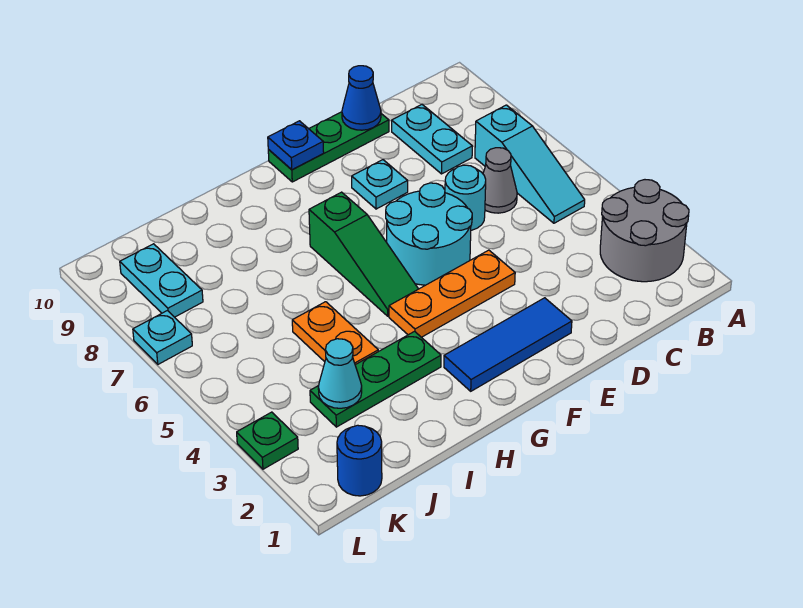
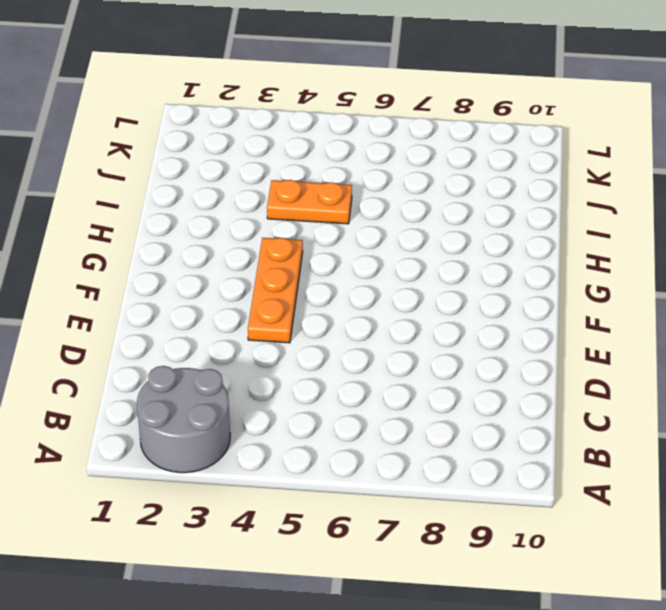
none -> cyan slope B5:B7 level 1 top 7
none -> grey cone C6 level 1
none -> cyan plate C8:C9 level 1

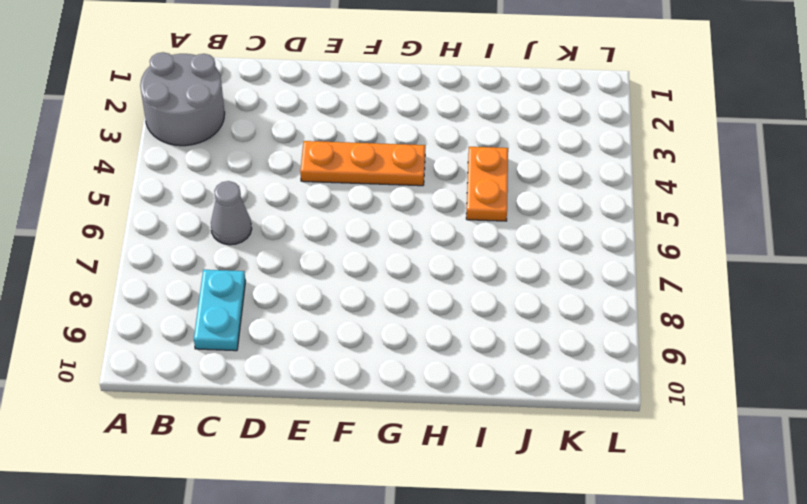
none -> cyan slope B5:B7 level 1 top 7
none -> cyan round brick D6 level 1
none -> green plate D10:F10 level 1

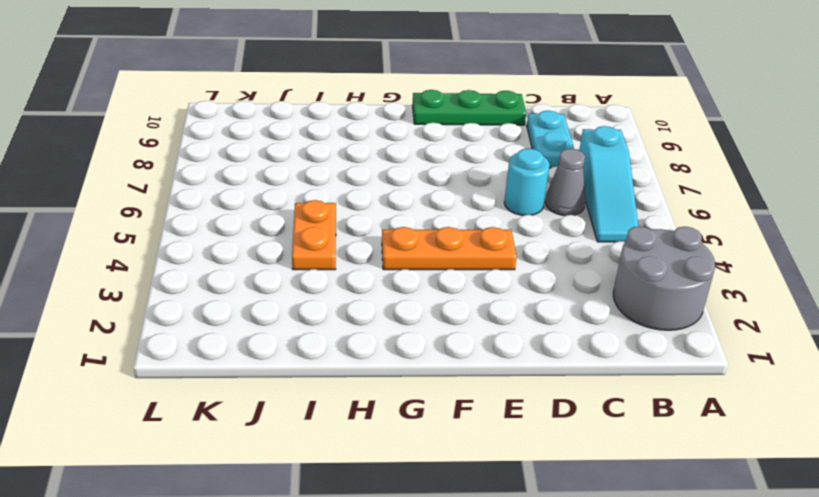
none -> blue tile E2:G2 level 1
none -> cyan round brick E5:F6 level 1
none -> cyan plate E8 level 1

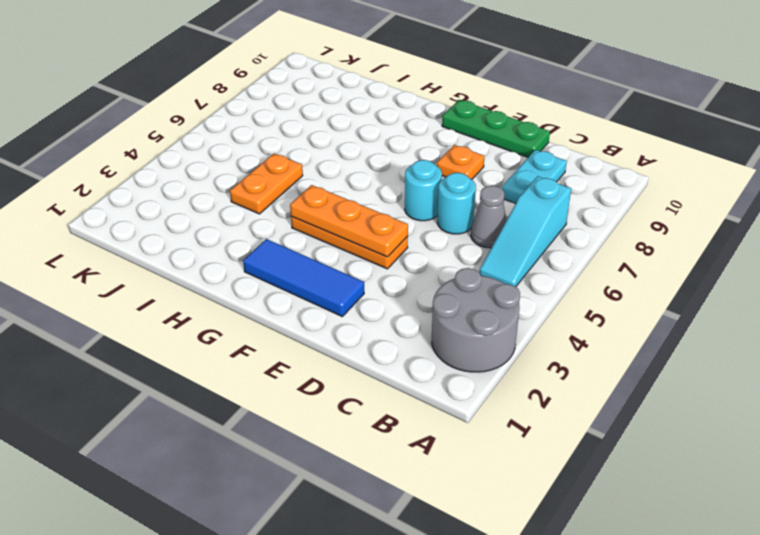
orange plate E4:G4 level 2 -> none
cyan round brick E6 level 1 -> cyan round brick E5:F6 level 1
orange plate E8 level 1 -> cyan plate E8 level 1
none -> green slope G5:G7 level 1 top 7
none -> green plate H3:J3 level 1
none -> blue round brick K1 level 1

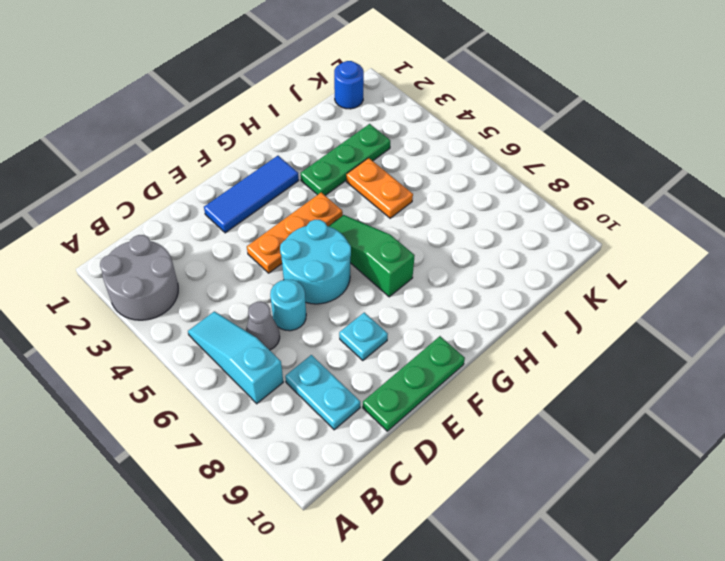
none -> cyan plate K8:K9 level 1
none -> green plate L3 level 1
none -> cyan plate L7 level 1

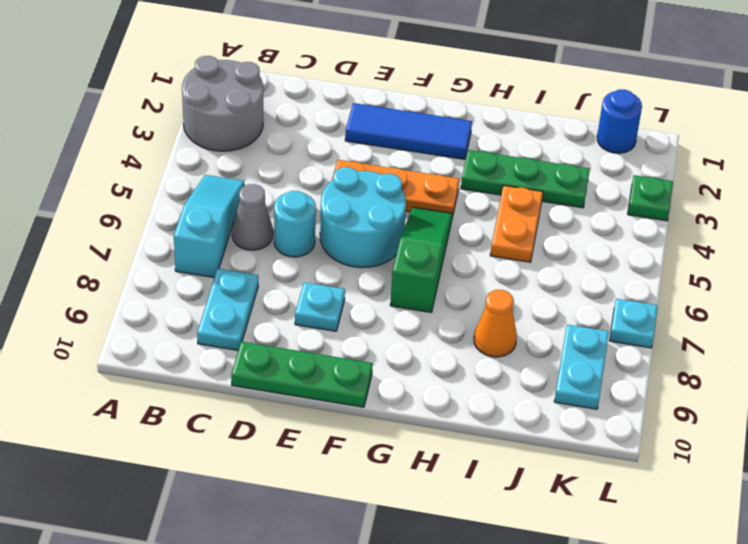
orange cone I8 level 1 -> none
none -> blue cone D10 level 2
none -> blue plate F10 level 2
none -> cyan cone J3 level 2

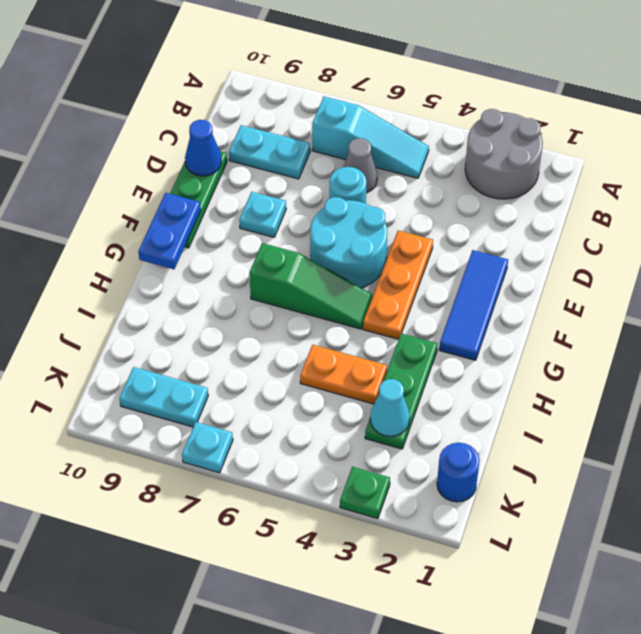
blue plate F10:G10 level 2 -> blue plate F10 level 2

